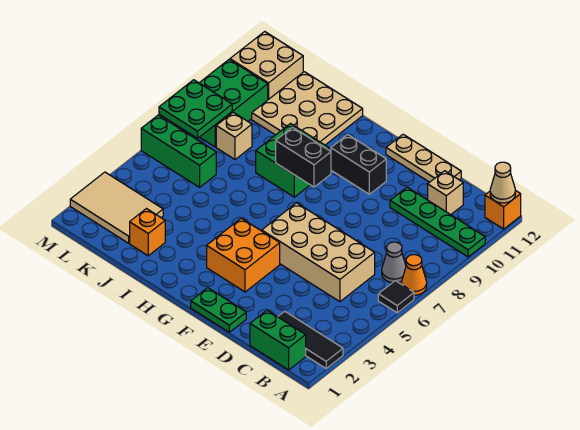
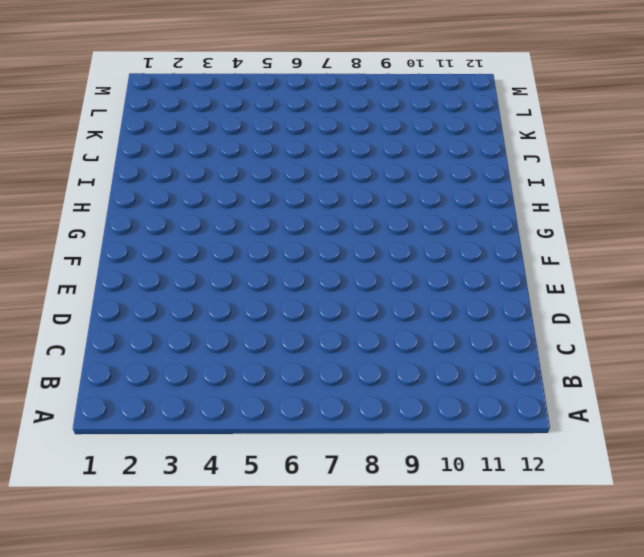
none -> black tile A2:C2 level 1
none -> black tile A6 level 1
none -> orange cone A7 level 1

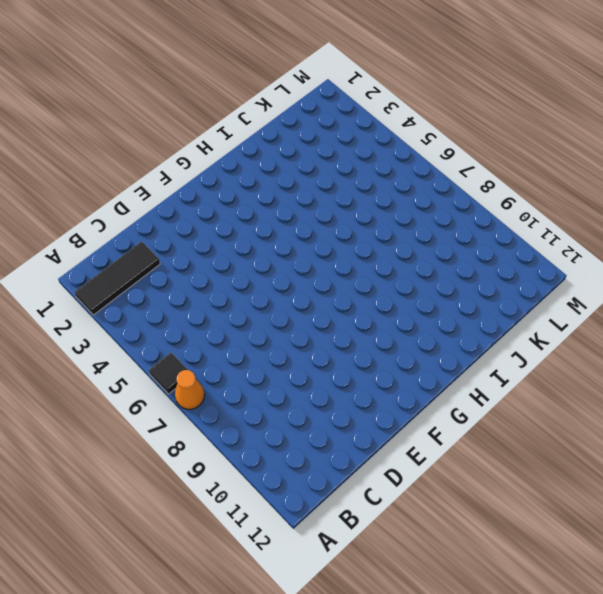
none -> green plate A10:D10 level 1
none -> orange brick A12 level 1
none -> green brick B1:C1 level 1

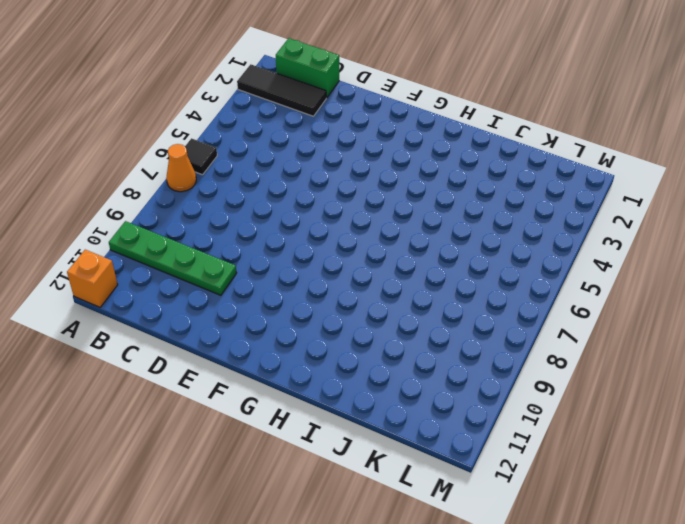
none -> grey cone B7 level 1
none -> tan brick C5:F6 level 1
none -> tan brick C11 level 1

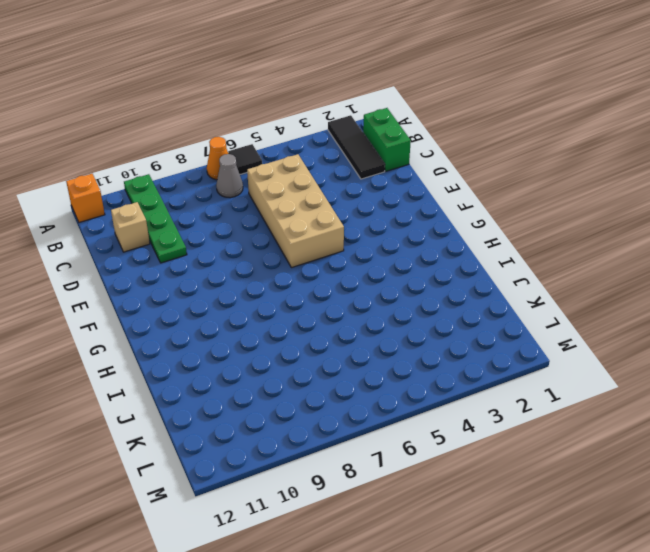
none -> tan plate D12:F12 level 1
none -> green plate E1:F1 level 1
none -> orange brick F3:G4 level 1

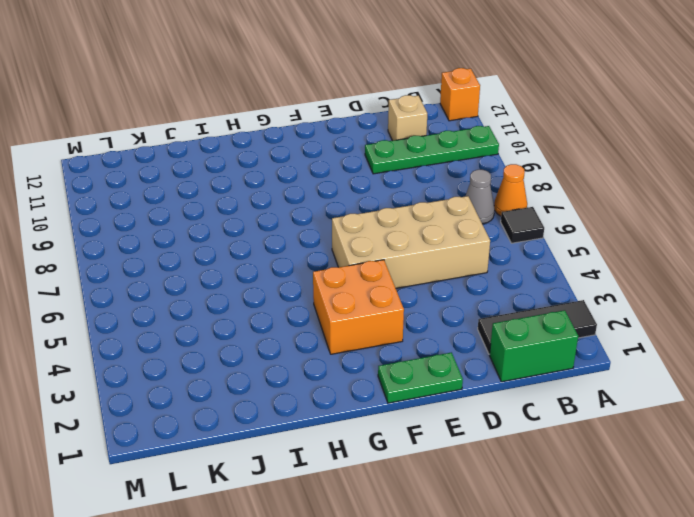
none -> tan plate D12:F12 level 1
none -> black brick F10:G10 level 1
none -> green brick H8:I9 level 1

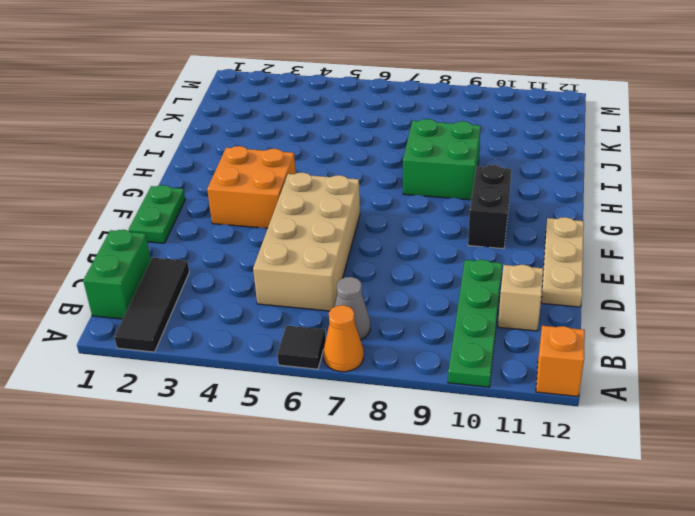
none -> tan plate I10:K12 level 1
none -> orange brick J2 level 1
none -> tan tile K2:M3 level 1

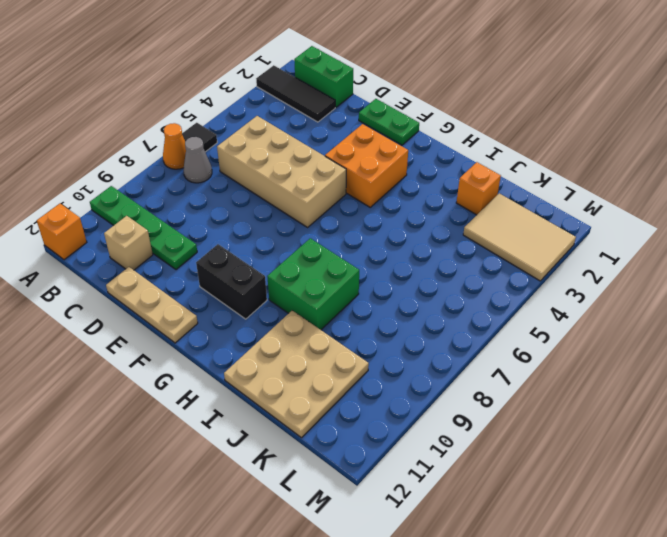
none -> green brick K6:M6 level 1
none -> tan brick K8 level 1
none -> green brick L8:M10 level 1

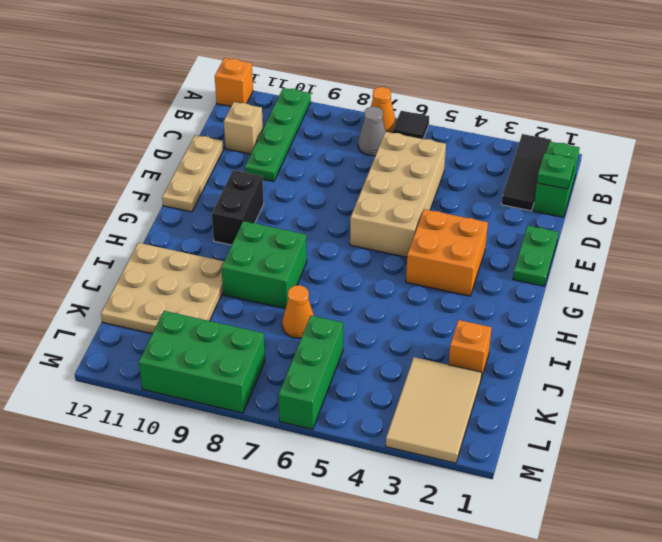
green plate C1 level 2 -> none
orange cone J7 level 1 -> none
none -> tan brick K8 level 1
none -> tan brick L11:M12 level 1
none -> tan cone A12 level 2

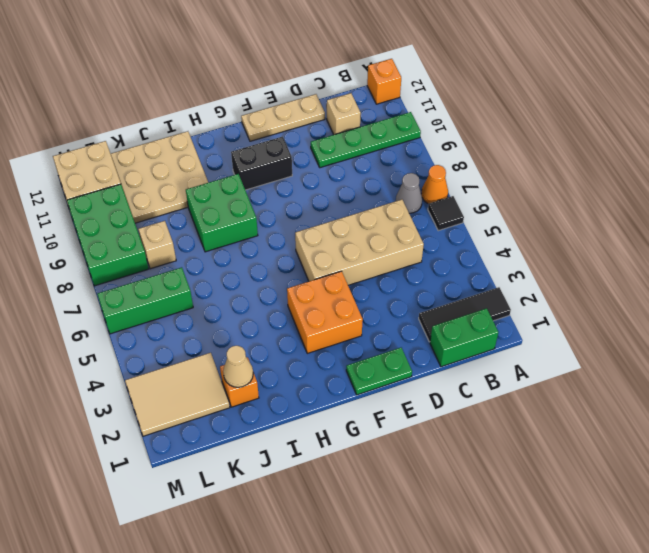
tan cone J2 level 2 -> tan cone A12 level 2
none -> black brick G8:H8 level 2
none -> green plate L7:M8 level 2

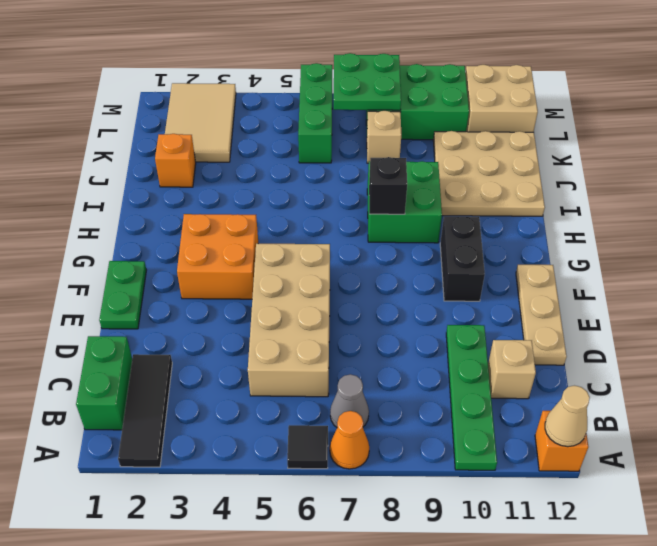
black brick H8 level 2 -> black brick G8:H8 level 2

